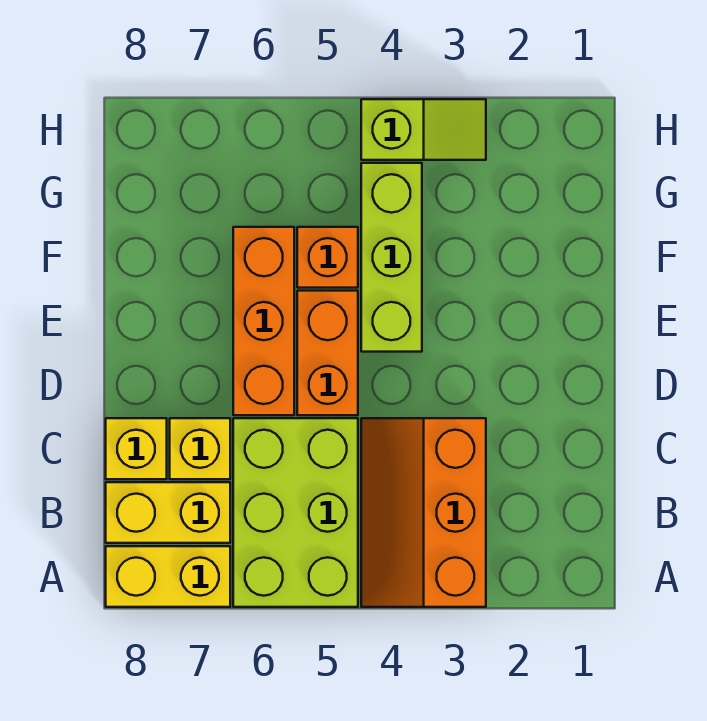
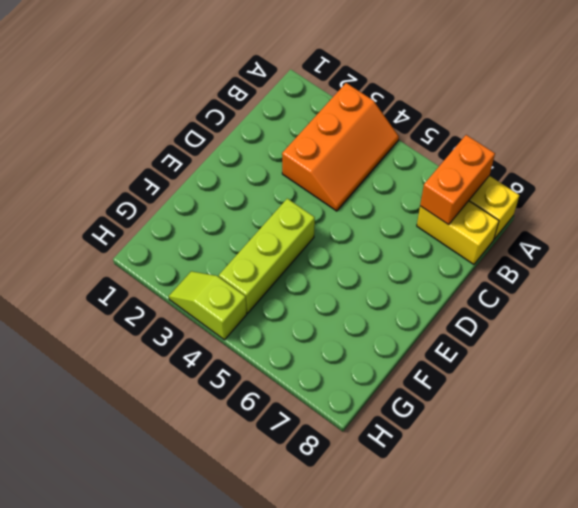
orange brick A7:B7 level 2 -> orange brick D5:E5 level 1
none -> lime brick A5:C6 level 1
none -> yellow brick C7 level 1

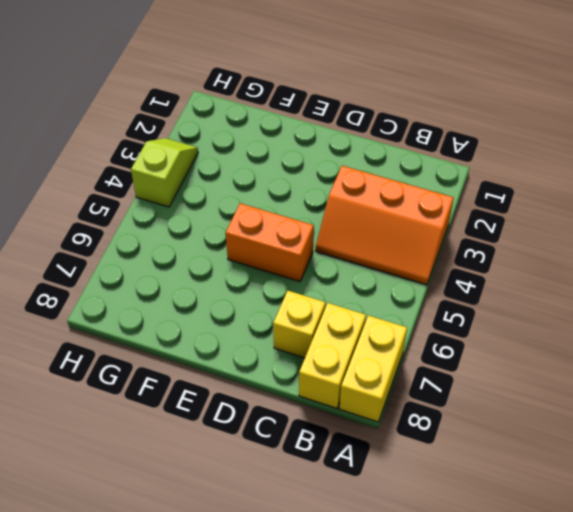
none -> lime brick A5:C6 level 1
none -> yellow brick C8 level 1

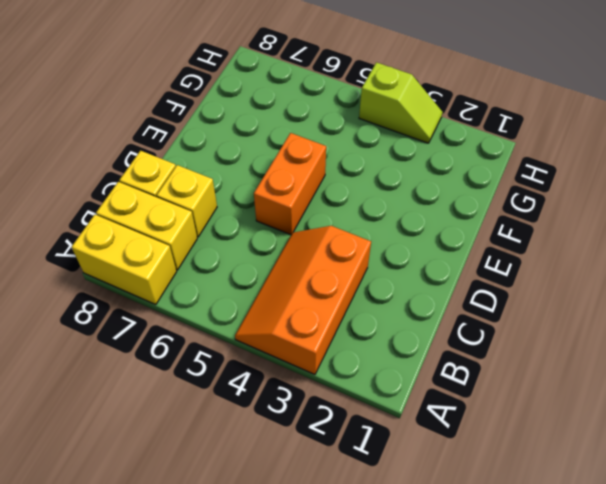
none -> lime brick A5:C6 level 1
none -> orange brick D6:F6 level 1

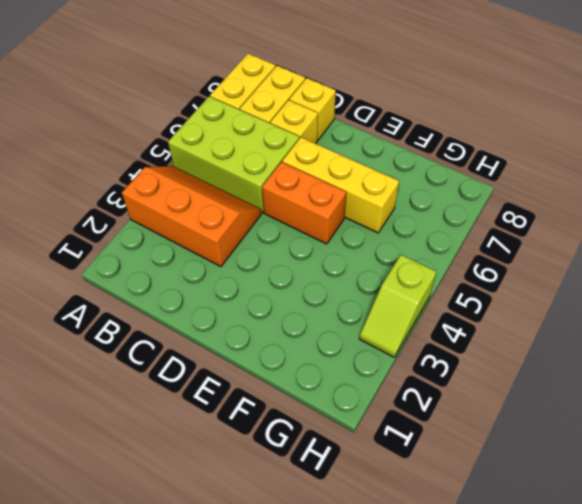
yellow brick D6:F6 level 1 -> orange brick D6:F6 level 1
none -> lime brick E4:G4 level 1
none -> orange brick F5 level 1

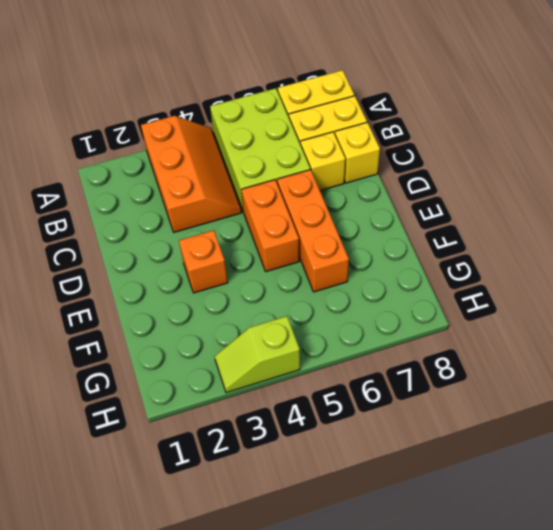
orange brick E3 level 1 -> orange brick F5 level 1
none -> lime brick E4:G4 level 1

